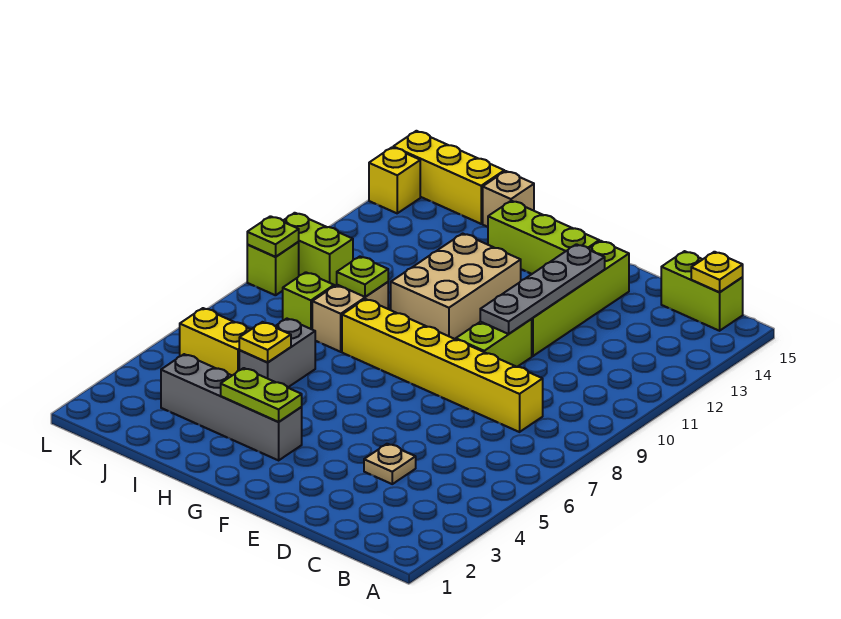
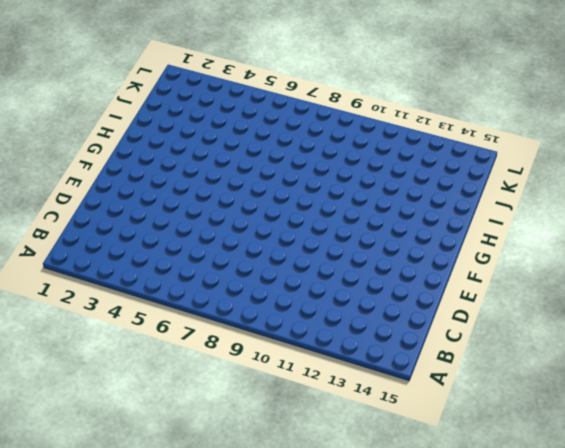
none -> lime brick B15:C15 level 1
none -> yellow brick C8:H8 level 1
none -> tan plate D4 level 1

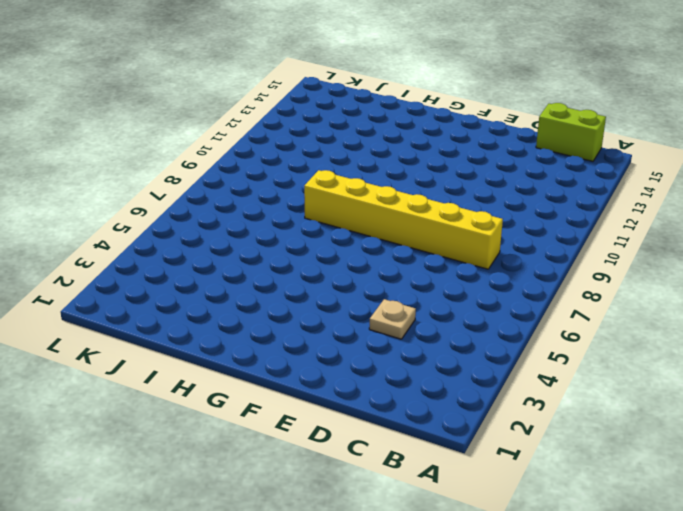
none -> lime brick E9:E10 level 1
none -> lime brick E11:E14 level 1
none -> lime brick F14:H14 level 1

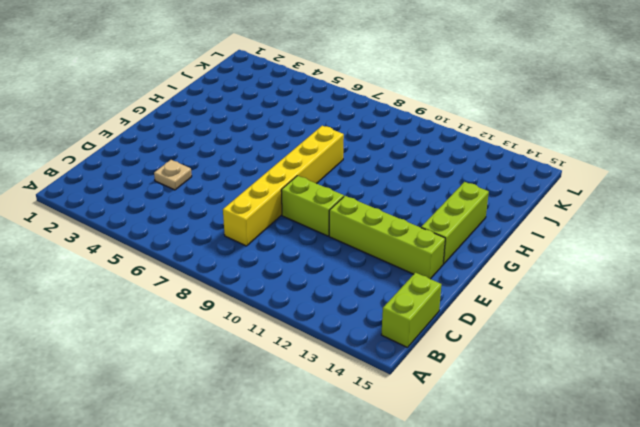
none -> grey brick G3:J3 level 1
none -> tan brick G10:H12 level 1
none -> grey brick I5:I6 level 1

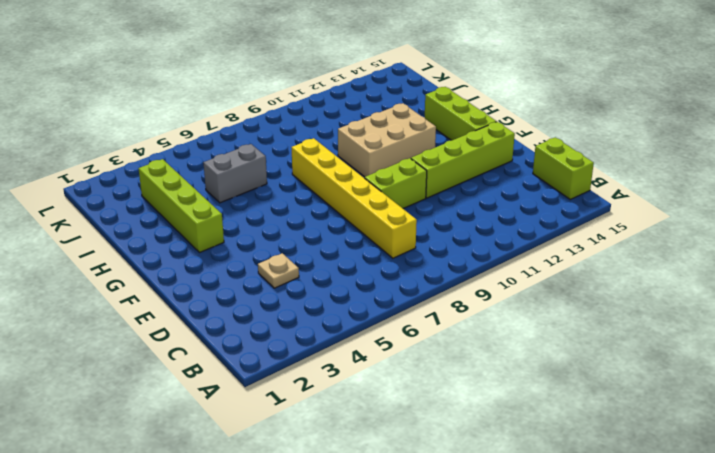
lime brick G3:J3 level 1 -> grey brick G3:J3 level 1
none -> tan brick I8:I9 level 1
none -> tan brick I15 level 1
none -> yellow brick J5:K5 level 1

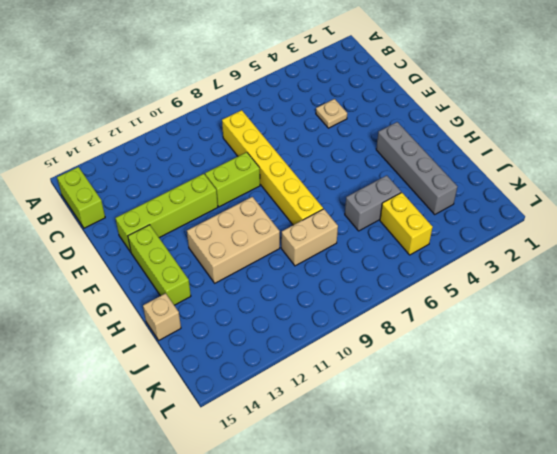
none -> lime brick J8 level 1
none -> yellow brick J15:L15 level 1
none -> lime brick K10:L10 level 1

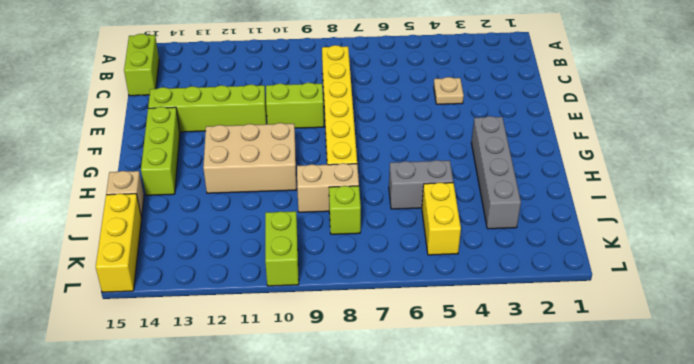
none -> lime brick L9 level 1
none -> yellow brick L14 level 1
none -> yellow plate B15 level 2

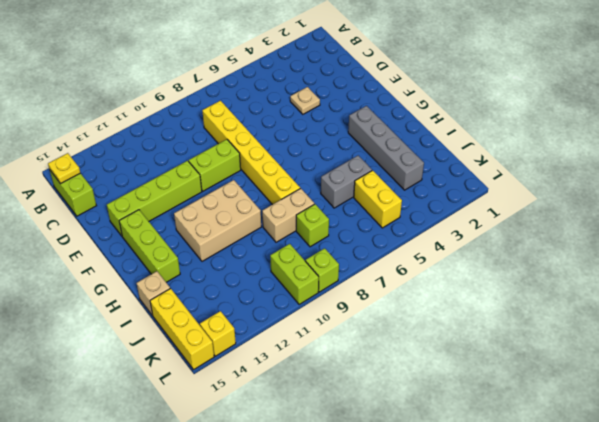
none -> grey plate E10:E13 level 2
none -> lime plate G3:H3 level 2
none -> yellow plate I5 level 2

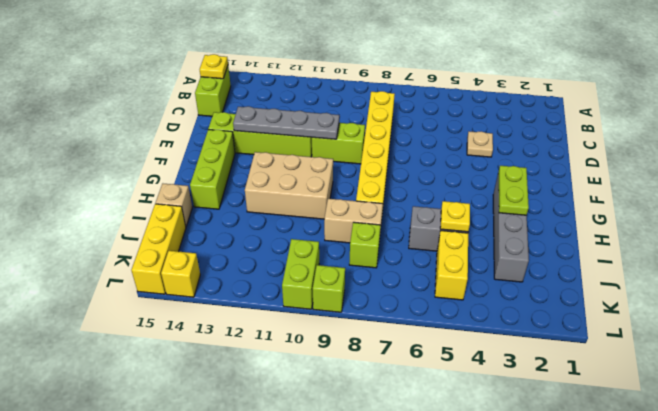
none -> lime plate I9 level 2
none -> lime plate L9 level 2

